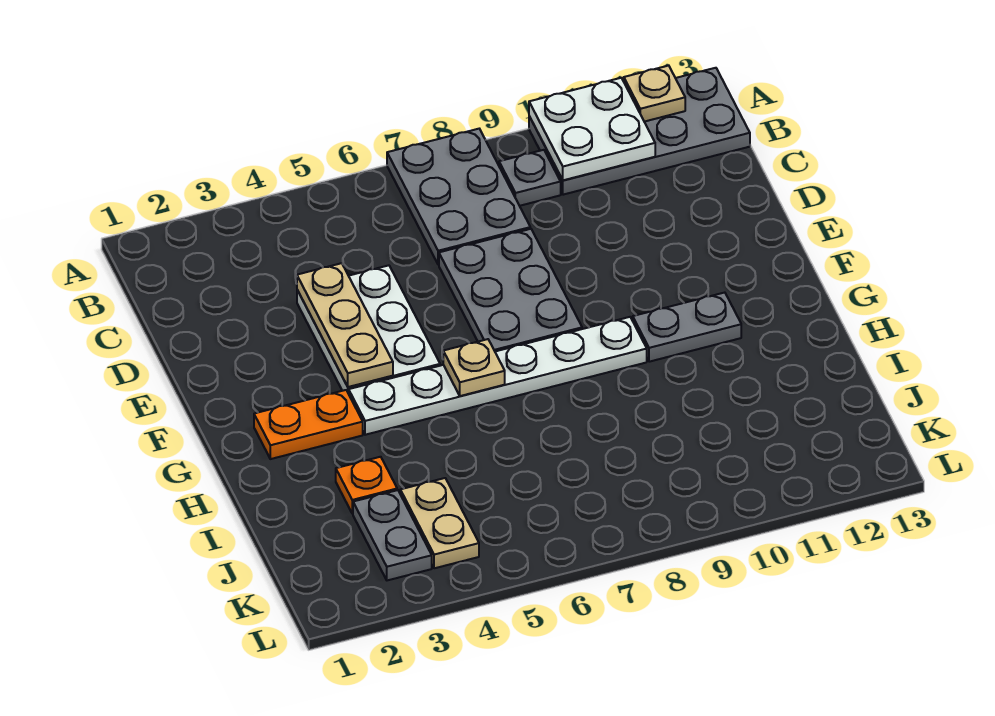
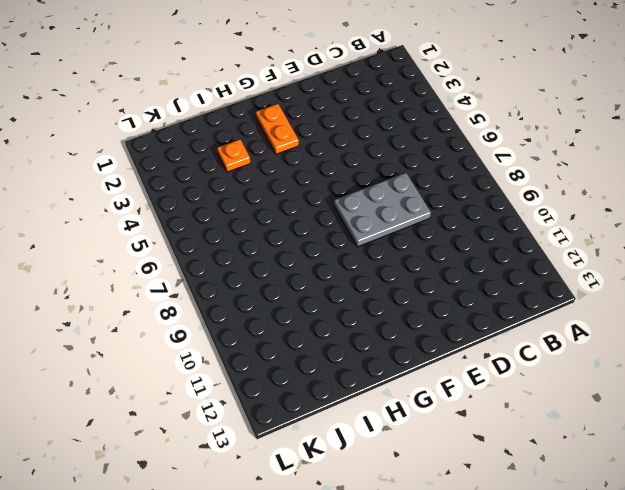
none -> grey plate A7:C8 level 1
none -> grey plate A10:B13 level 1
none -> grey plate B9 level 1

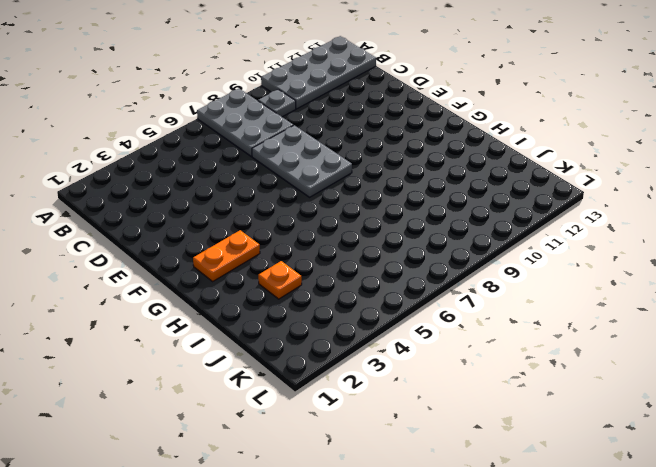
none -> white plate D4:F5 level 1
none -> white plate G4:G9 level 1
none -> grey plate G10:G11 level 1

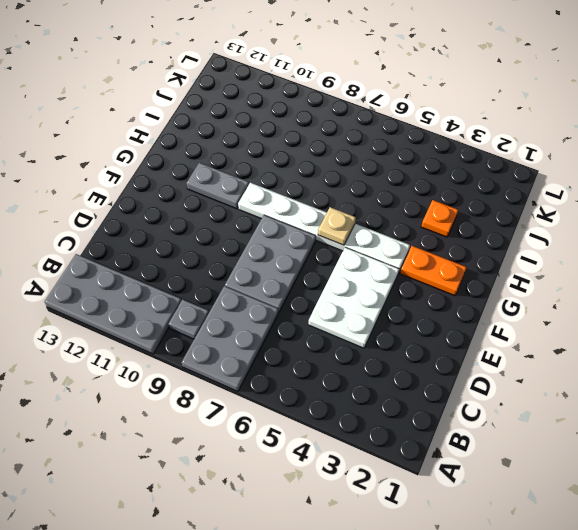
none -> grey plate J3:K3 level 1
none -> tan plate J4:K4 level 1
none -> white plate A10:B11 level 2

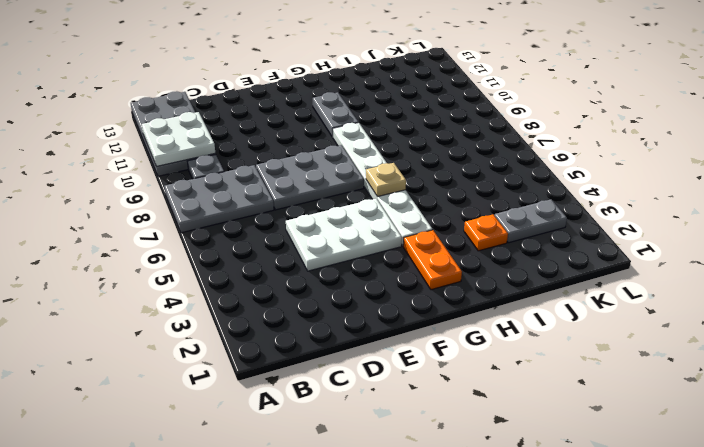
none -> tan plate J4:K4 level 1
none -> tan plate A12 level 2
none -> tan plate D4:F4 level 2

